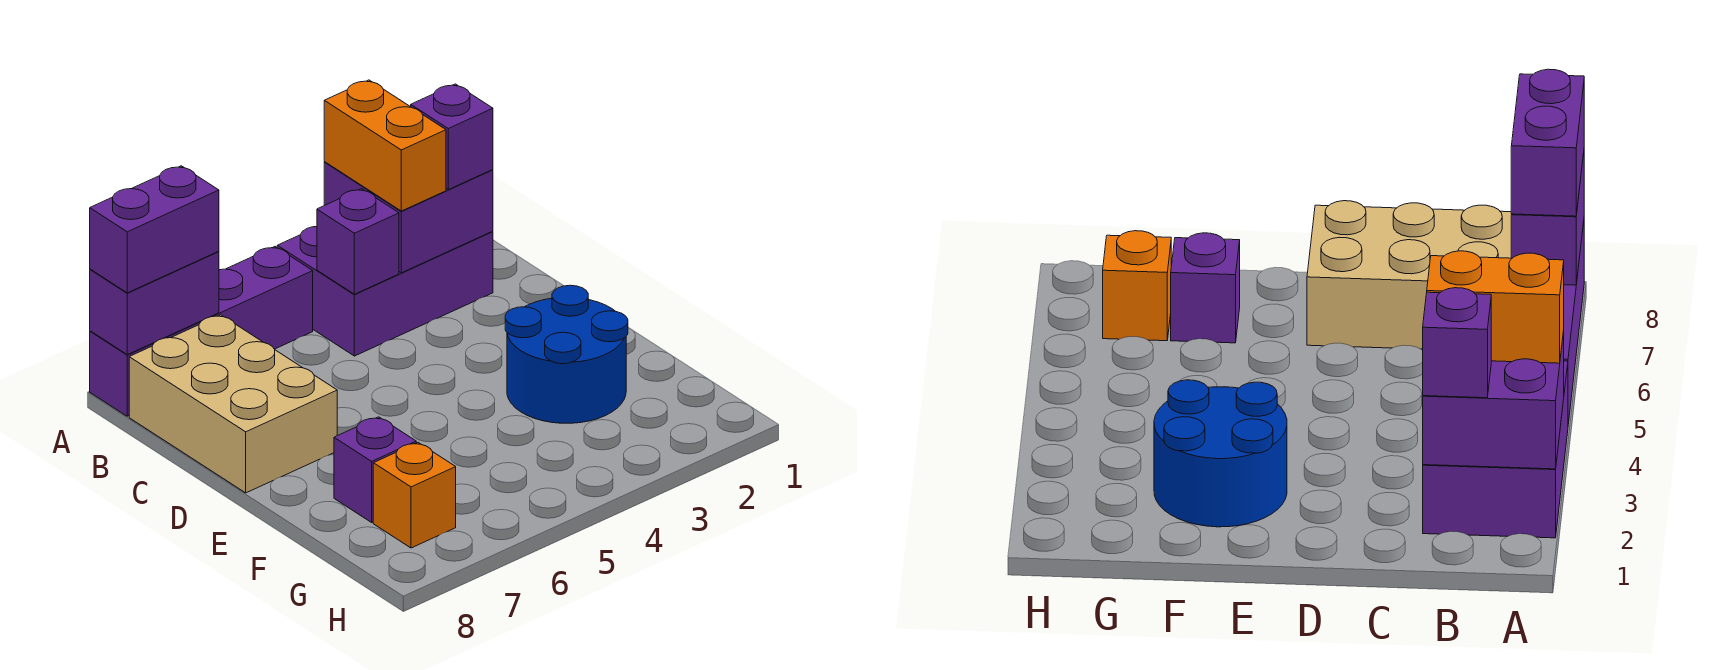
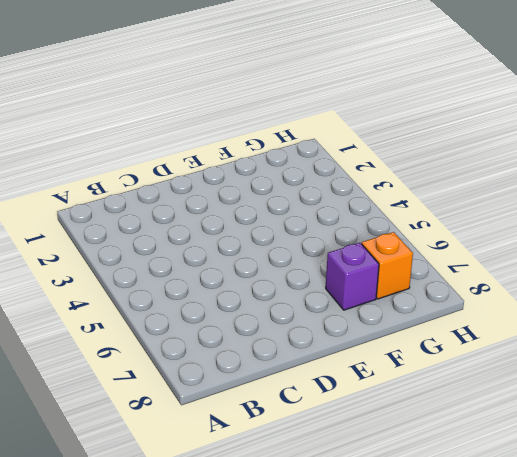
none -> purple brick A2:B4 level 1
none -> purple brick A5:A8 level 1
none -> tan brick B7:D8 level 1

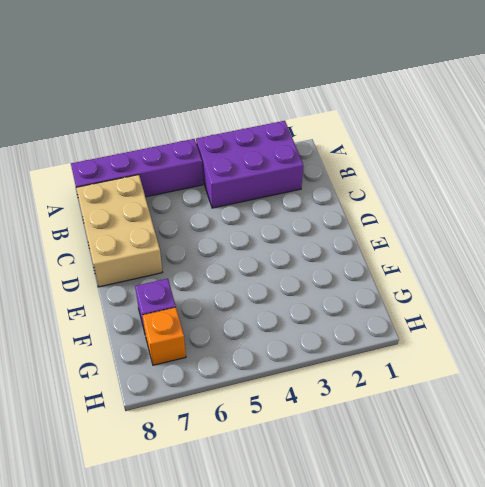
none -> blue round brick E2:F3 level 1
none -> purple brick A2:B3 level 2
none -> purple brick A7:A8 level 2

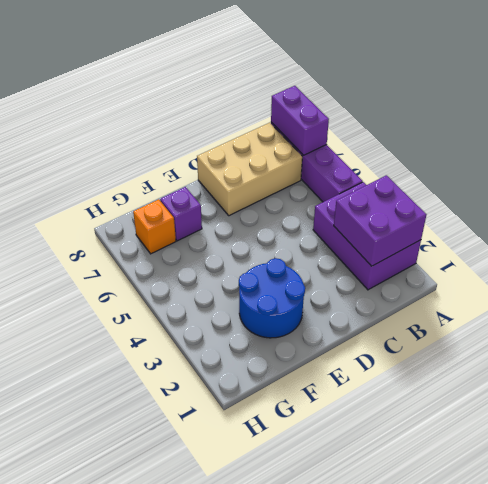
none -> purple brick B4 level 2
none -> orange brick A3:B3 level 3
none -> purple brick A7:A8 level 3

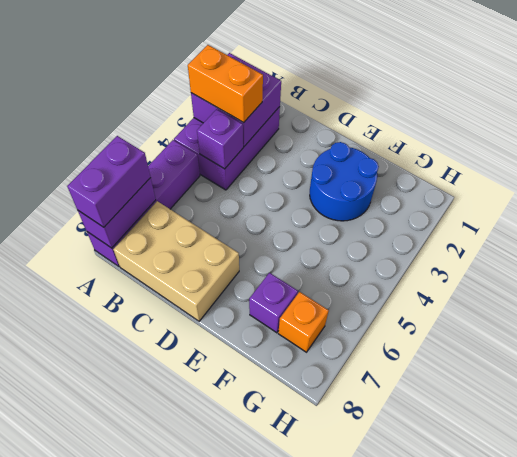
none -> purple brick B2 level 3

